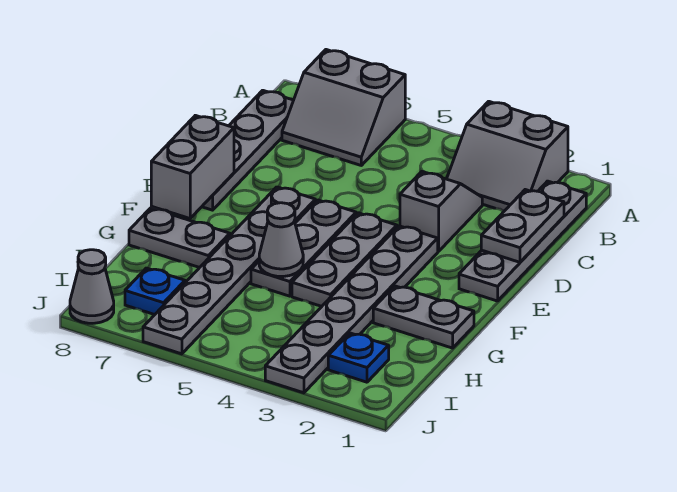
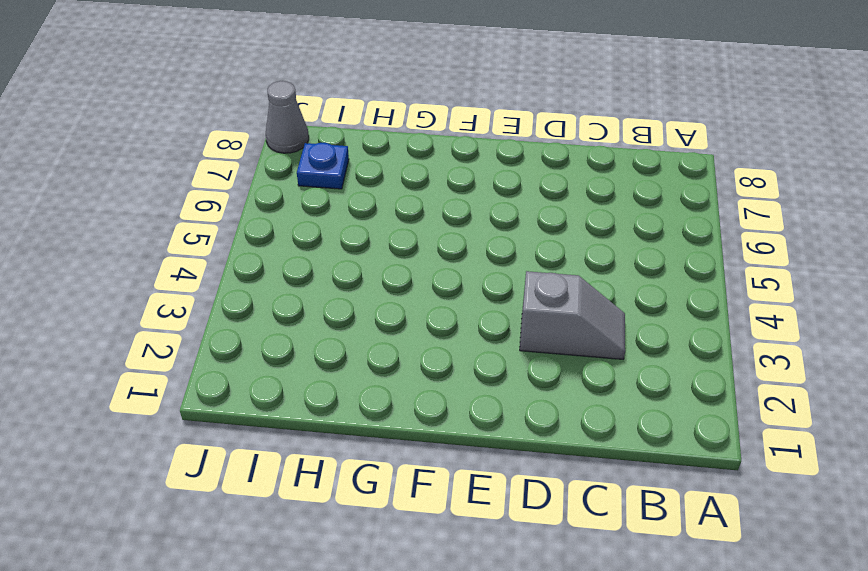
none -> grey slope A2:B3 level 1 top A
none -> grey slope A6:B7 level 1 top A
none -> grey plate B1:E1 level 1

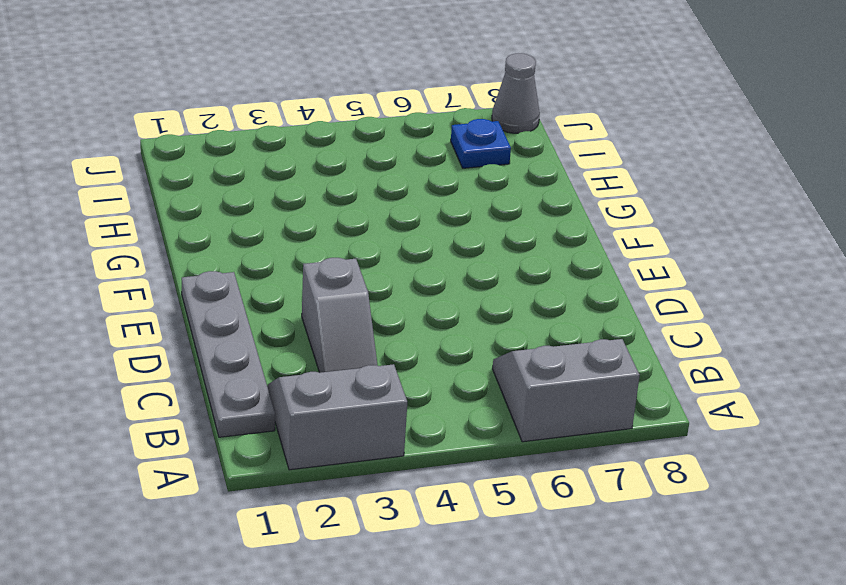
none -> grey plate B8:E8 level 1
none -> grey plate E3:J3 level 1
none -> grey plate E4:G4 level 1

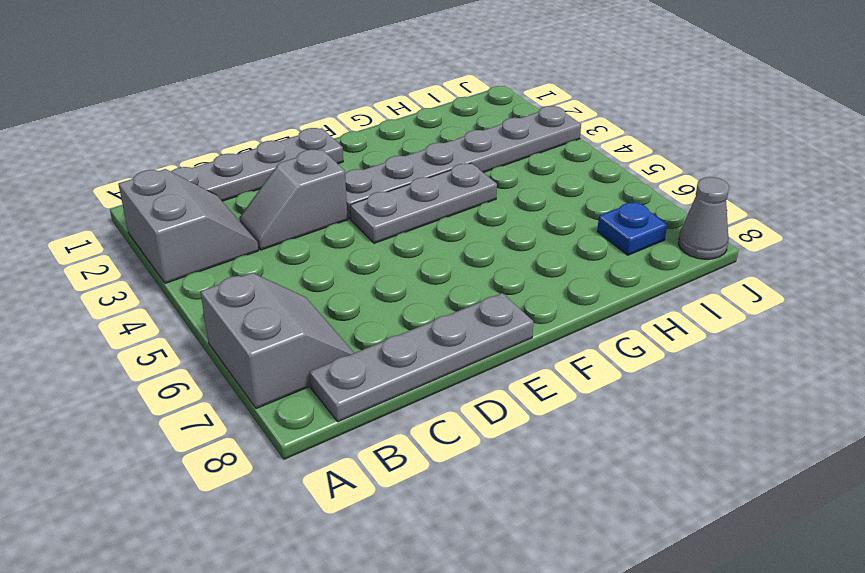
none -> grey plate E5:G5 level 1
none -> grey plate E6:J6 level 1
none -> grey plate G1:G2 level 1

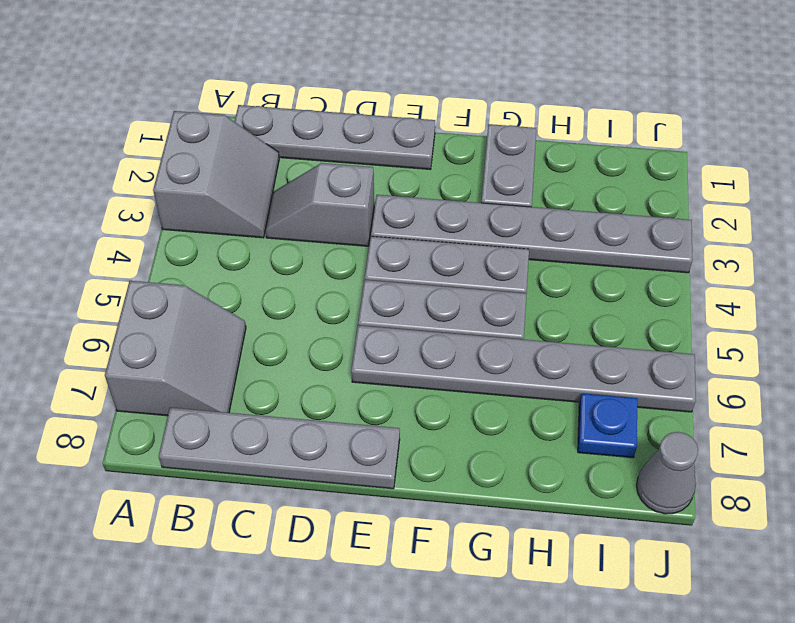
none -> grey plate G7:G8 level 1
none -> blue plate I2 level 1
none -> grey plate C1:D1 level 2

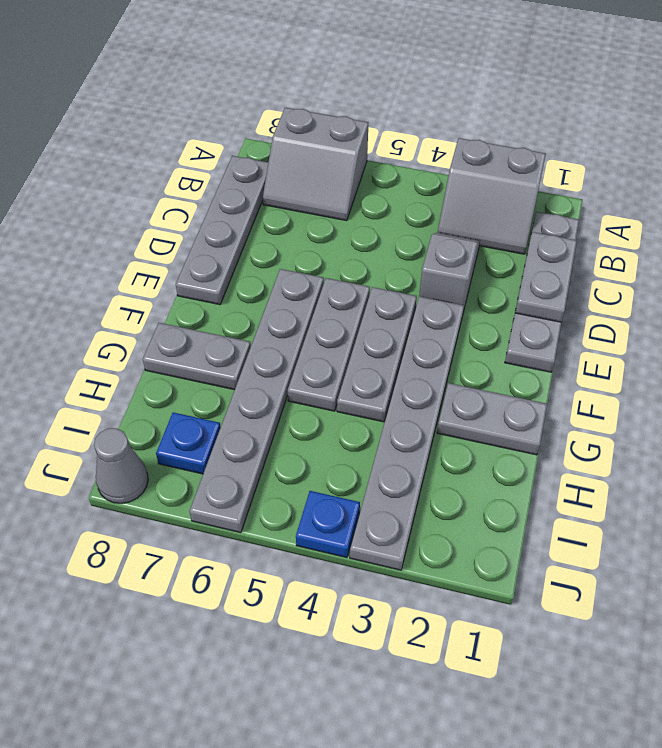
blue plate J4 level 1 -> blue plate I2 level 1
none -> grey brick E8:F8 level 2
none -> grey cone G5 level 2

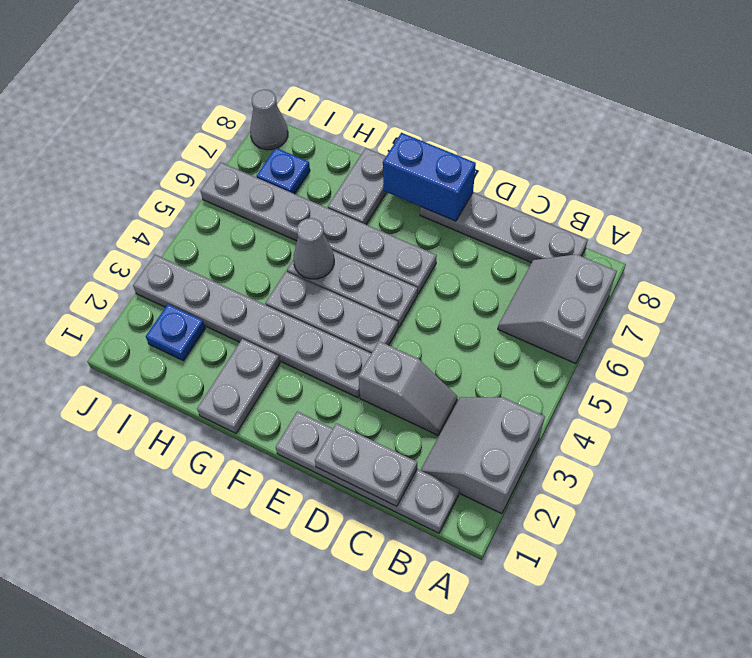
blue brick E8:F8 level 2 -> grey brick E8:F8 level 2

